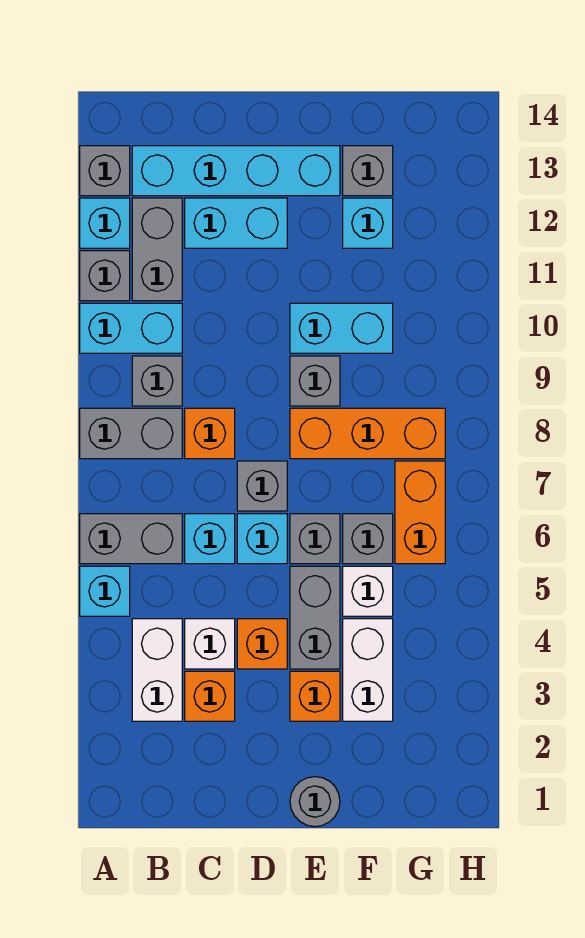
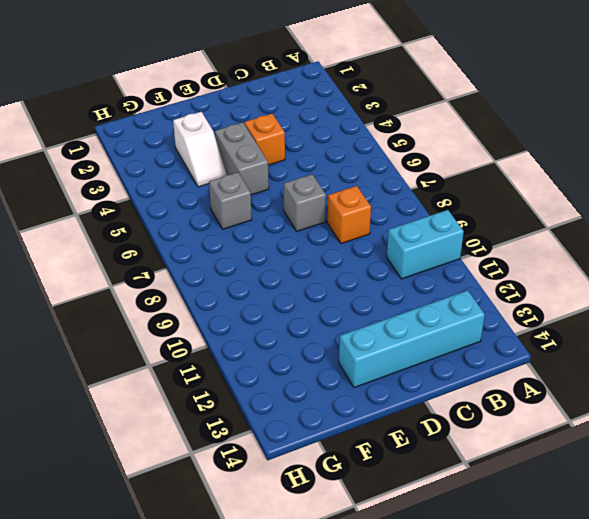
white slope F3:F4 level 1 top 3 -> white brick F3:F4 level 1
none -> cyan brick A5 level 1
none -> grey brick A6:B6 level 1
none -> grey brick A8:B8 level 1
none -> grey brick A11 level 1

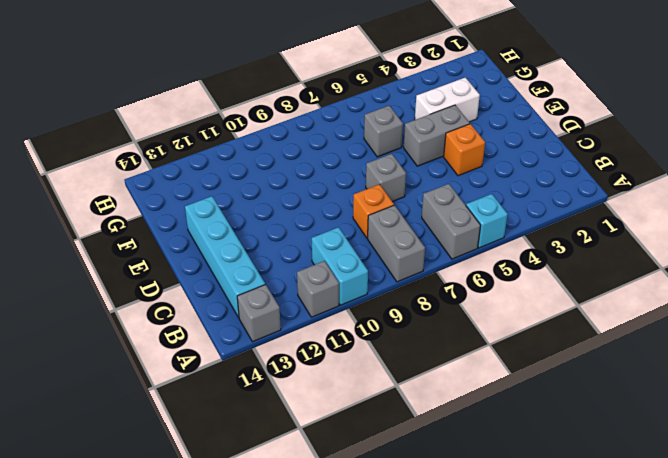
none -> cyan brick A12 level 1
none -> white brick B3:B4 level 1
none -> grey brick B9 level 1
none -> grey brick B11:B12 level 1

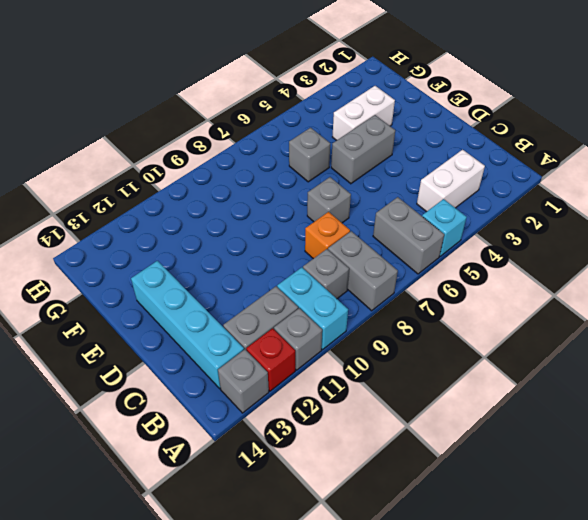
red brick A12 level 1 -> cyan brick A12 level 1
none -> orange brick C3 level 1
none -> white brick C4 level 1
none -> cyan brick C6 level 1
none -> cyan brick C12:D12 level 1

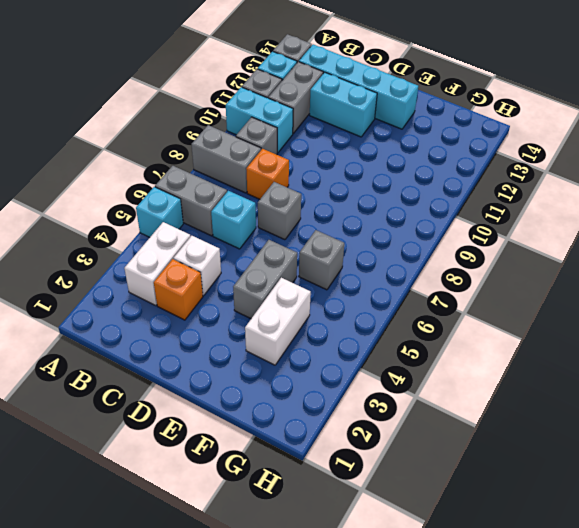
none -> orange brick D4 level 1
none -> cyan brick D6 level 1
none -> grey round brick E1 level 1
none -> orange brick E3 level 1

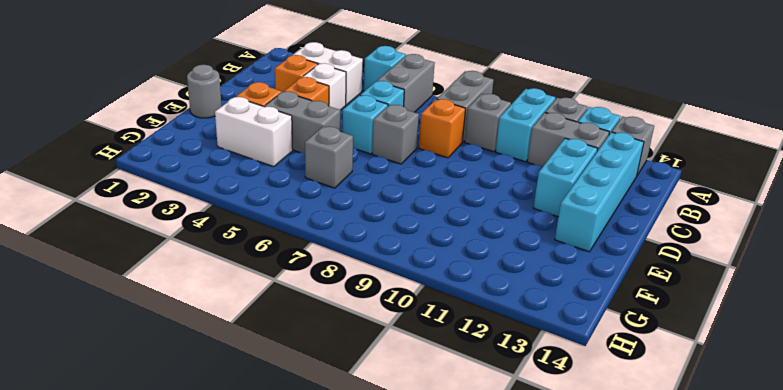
none -> grey brick E6 level 1
none -> orange brick E8:G8 level 1
none -> grey brick E9 level 1
none -> cyan brick E10:F10 level 1

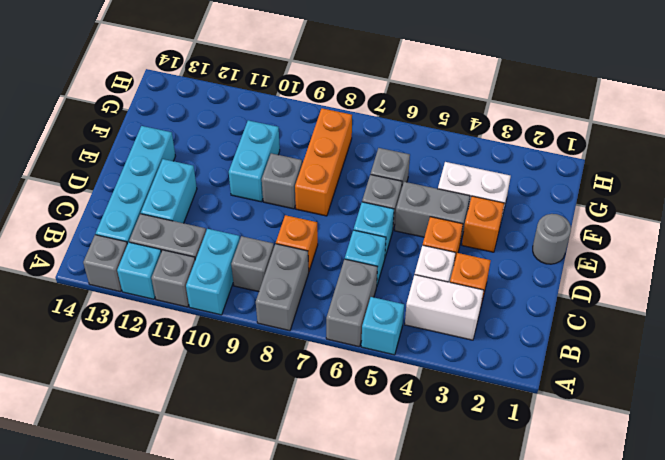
none -> grey brick D7 level 1
none -> white brick F5 level 1
none -> cyan brick F12 level 1
none -> grey brick F13 level 1

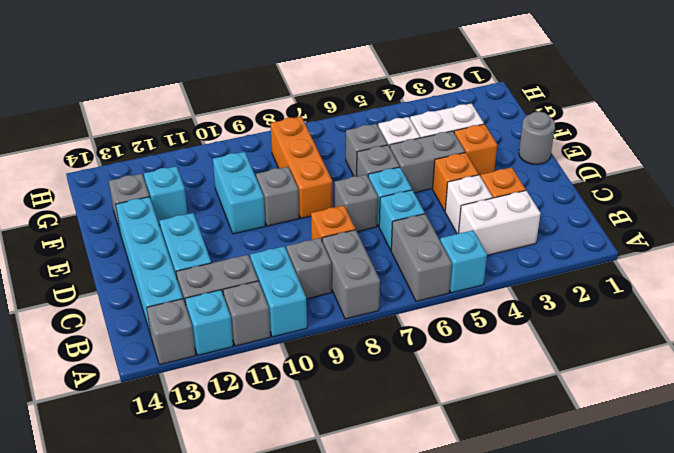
none -> orange brick G6:G7 level 1

